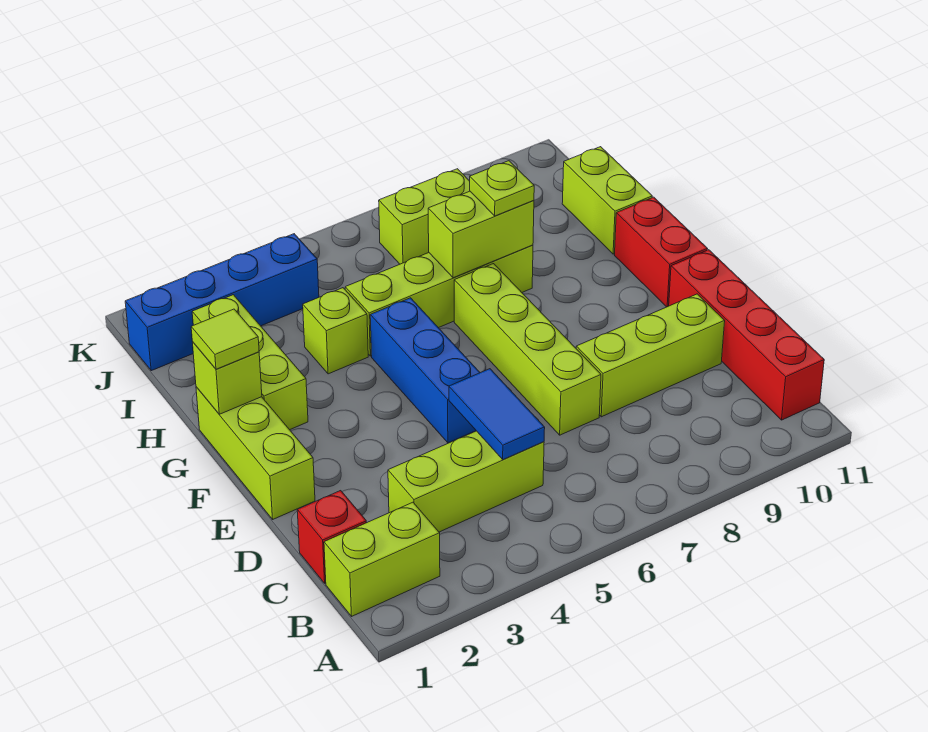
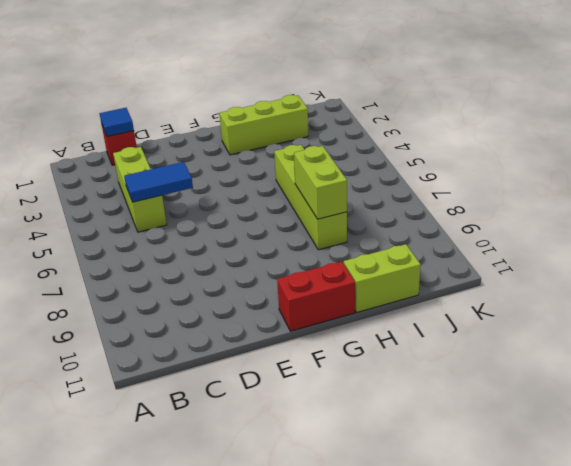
blue tile C1 level 2 -> none
none -> lime brick B1:B2 level 1
none -> red brick B11:E11 level 1
none -> lime brick D7:G7 level 1

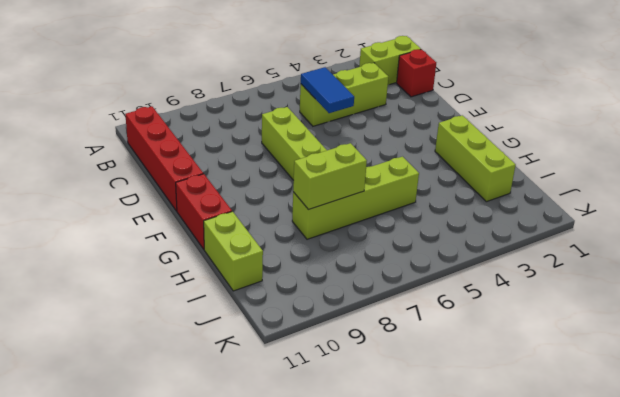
none -> lime brick D8:D10 level 1
none -> lime brick E1:G1 level 1
none -> blue brick E5:G5 level 1

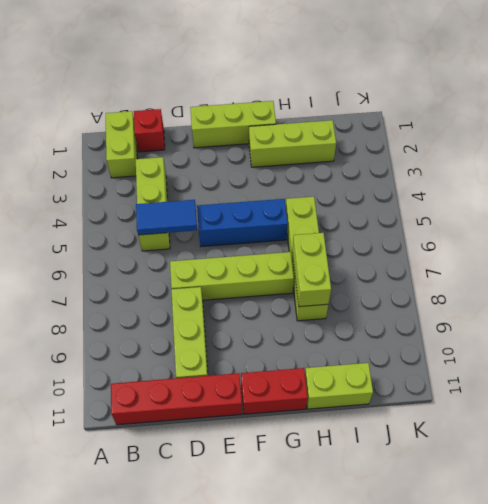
none -> lime brick H4 level 1
none -> blue brick J1:J4 level 1
none -> lime brick J7:J8 level 1

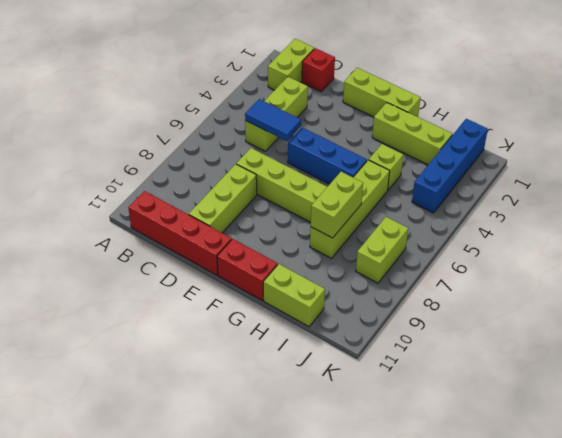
none -> lime brick G1 level 2
none -> lime tile G1 level 3
none -> lime plate H8 level 3

